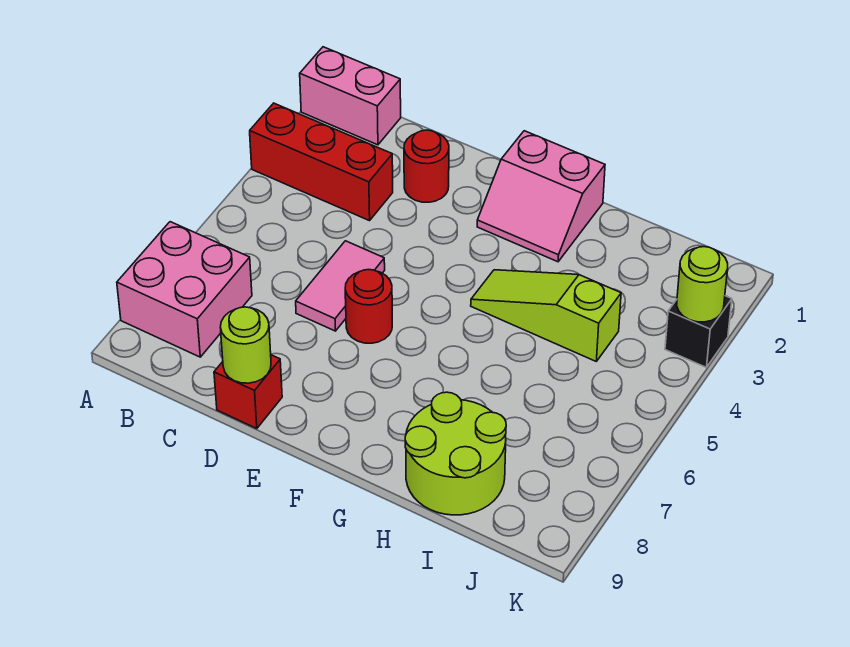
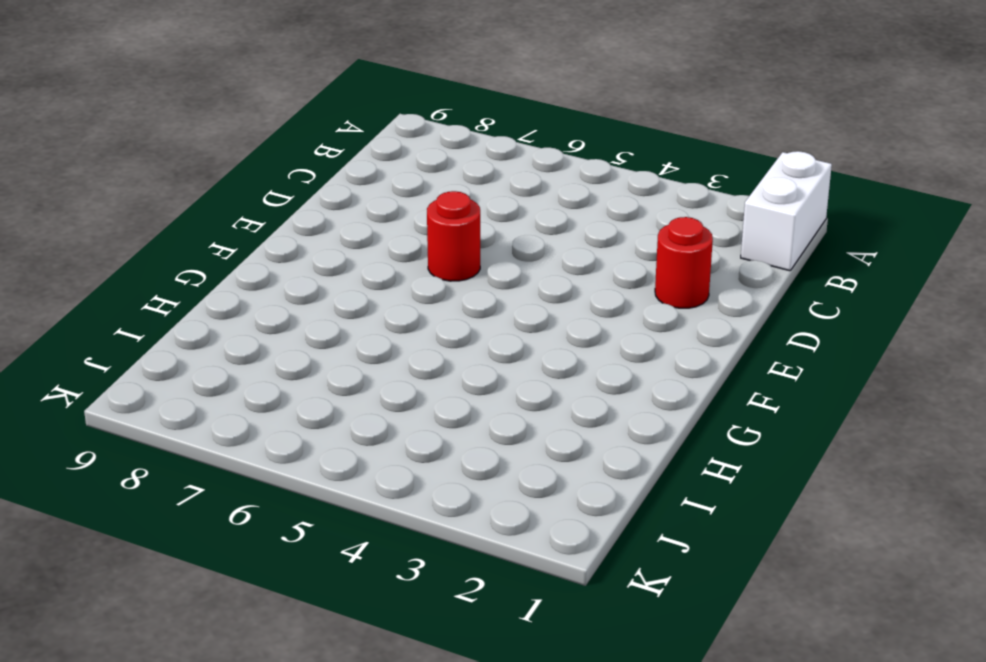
white brick A1:B1 level 1 -> pink brick A1:B1 level 1
none -> red brick A3:C3 level 1
none -> pink brick A7:B8 level 1
none -> pink tile D5:D6 level 1

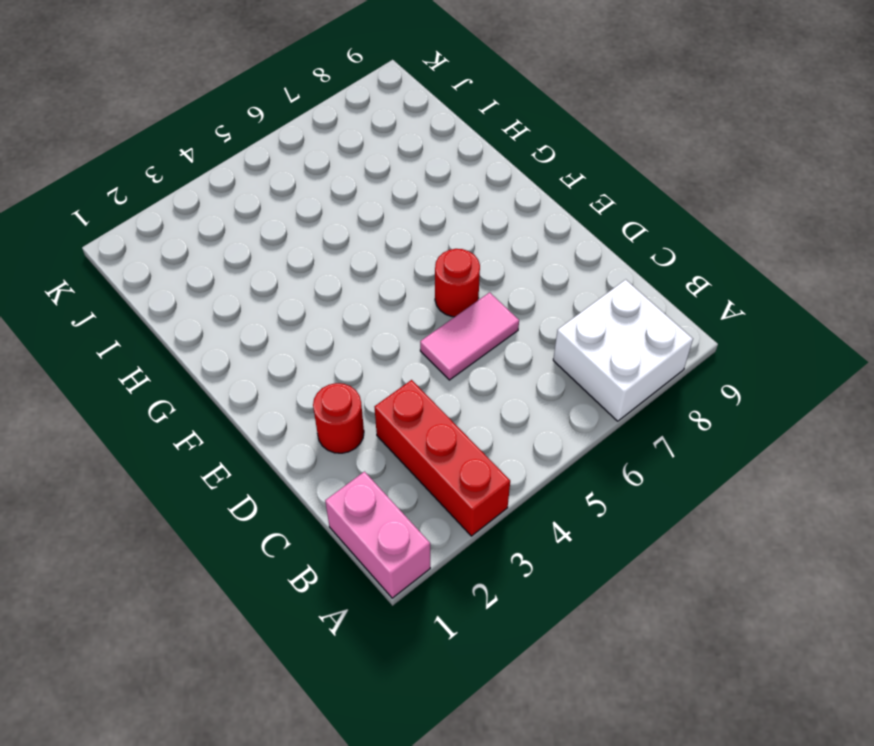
white brick A7:B8 level 1 -> pink brick A7:B8 level 1
none -> red brick D9 level 1
none -> pink slope F1:G2 level 1 top 1
none -> lime slope G4:I4 level 1 top I

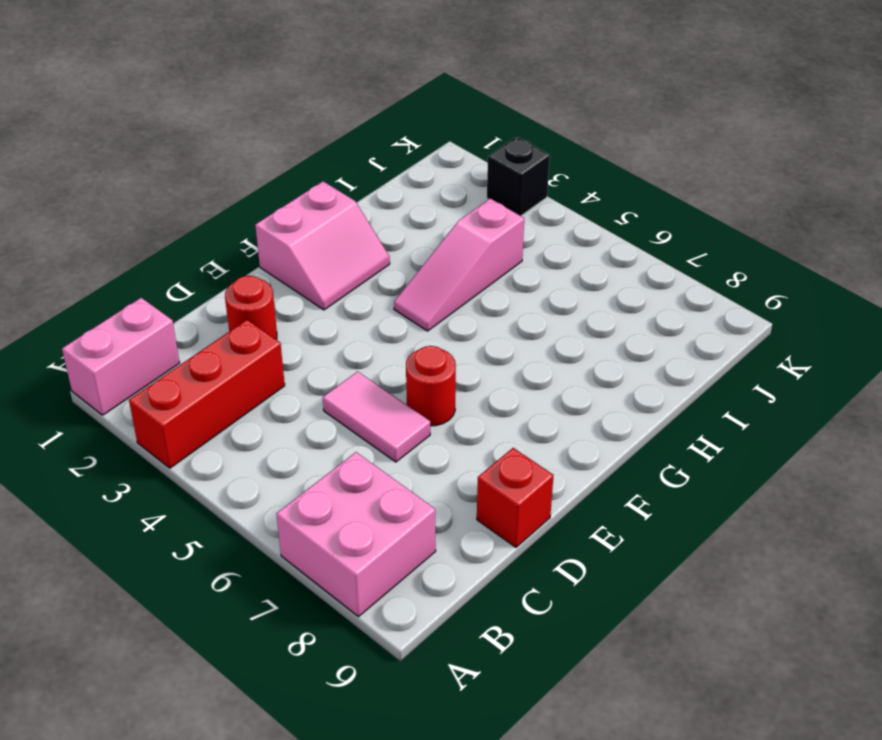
pink slope G4:I4 level 1 top I -> lime slope G4:I4 level 1 top I
none -> lime round brick H8:I9 level 1
none -> lime round brick D9 level 2
none -> lime round brick K3 level 2

